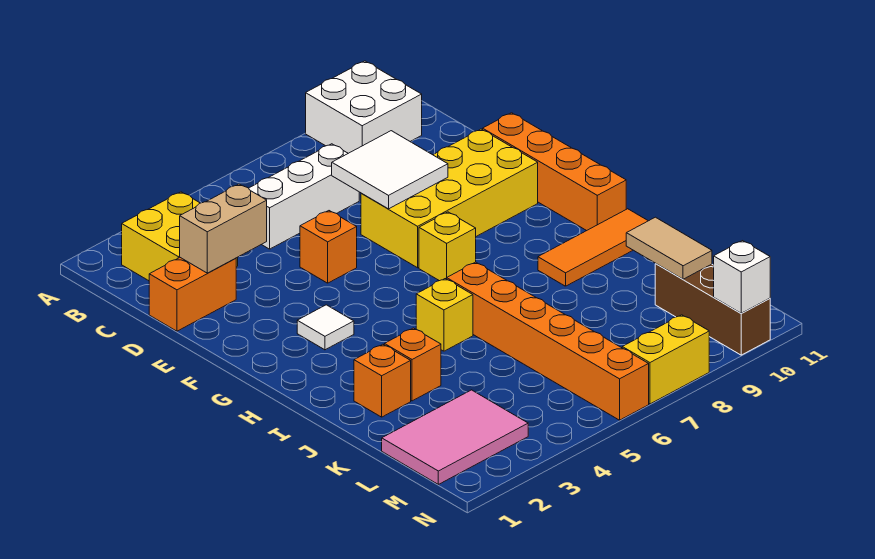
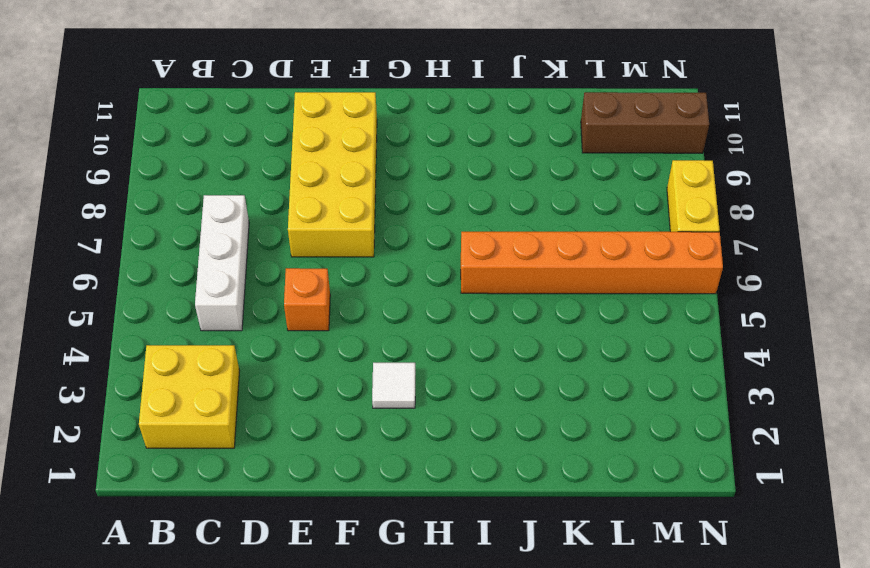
none -> white brick A9:B10 level 1
none -> orange brick D1:D2 level 1
none -> orange brick E11:H11 level 1

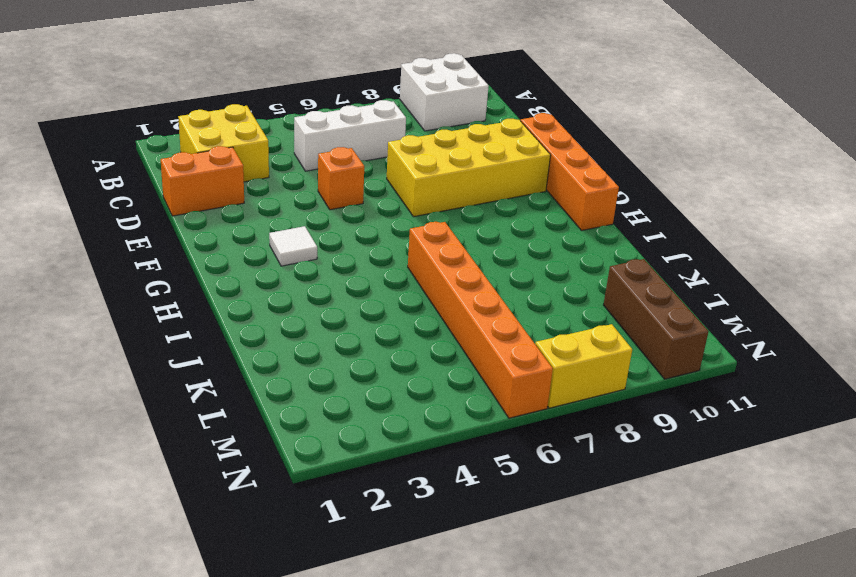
none -> yellow brick G7 level 1
none -> yellow brick I5 level 1
none -> orange tile I9:I11 level 1

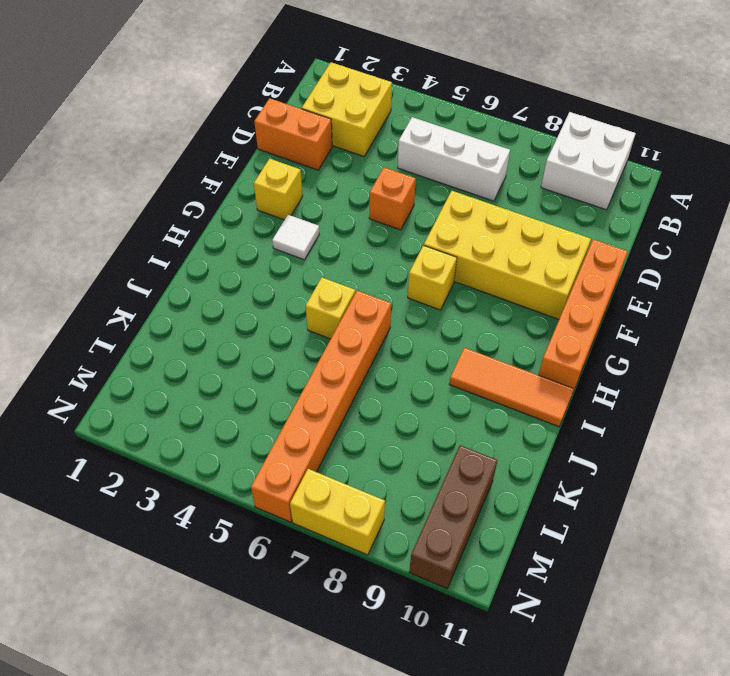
yellow brick F2 level 1 -> none
none -> orange brick J2 level 1
none -> orange brick J3 level 1
none -> pink tile L1:M3 level 1

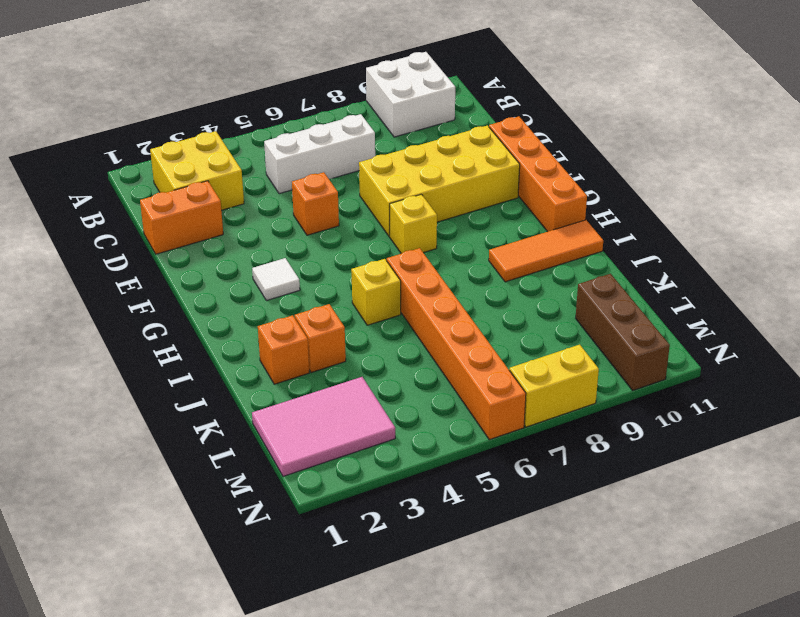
none -> tan brick D2:D3 level 2
none -> white tile D7:E8 level 2
none -> tan tile K10:L10 level 2

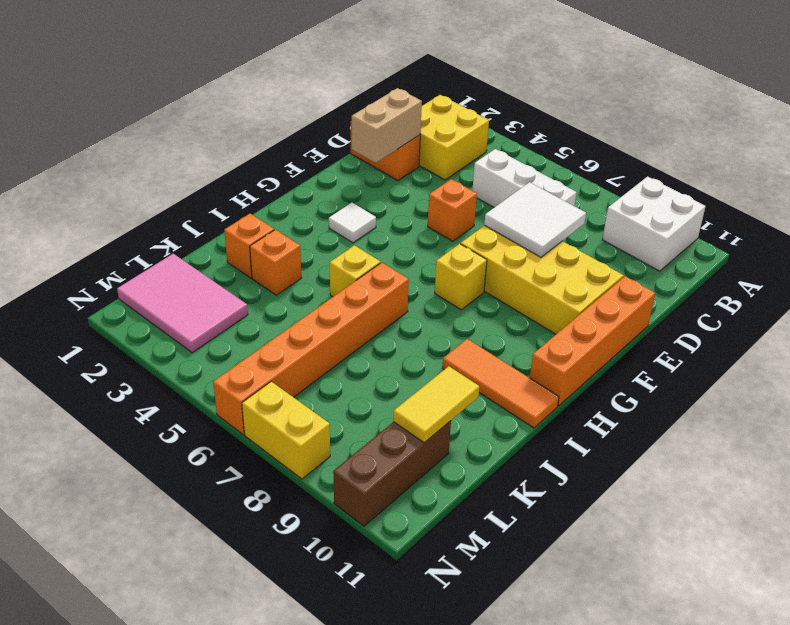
tan brick D2:E2 level 2 -> tan brick D2:D3 level 2
yellow tile K10:L10 level 2 -> tan tile K10:L10 level 2
none -> white brick N10 level 2

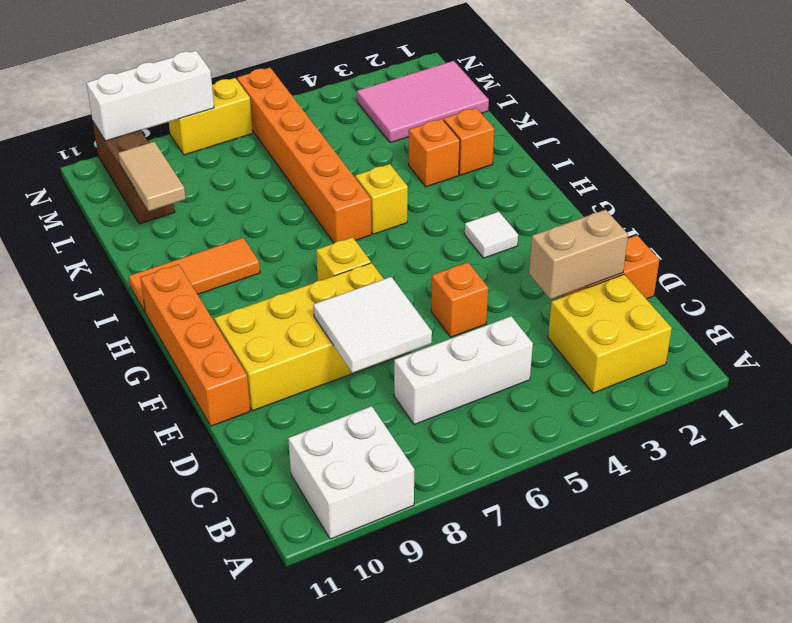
white brick N8:N10 level 2 -> white brick N10 level 2

